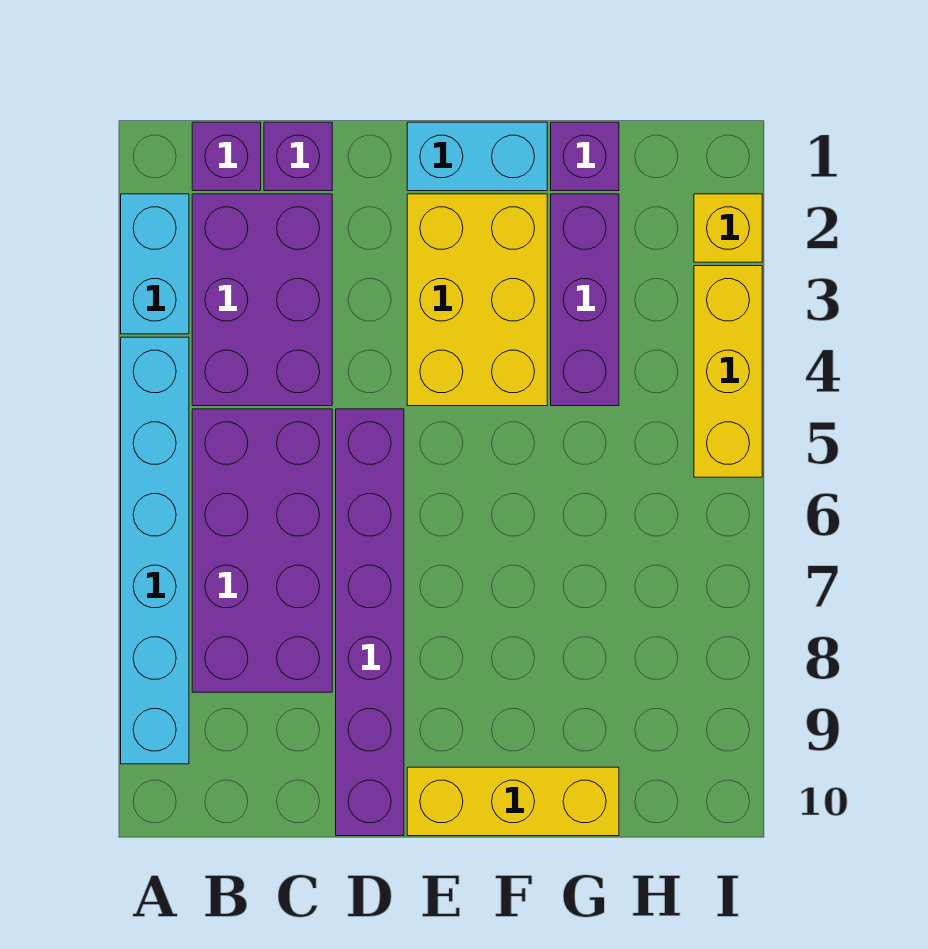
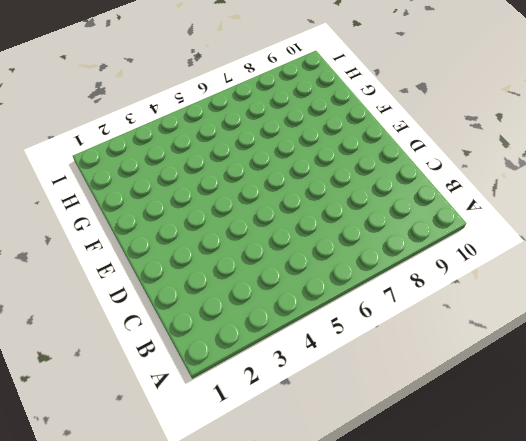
none -> cyan brick A2:A3 level 1
none -> cyan brick A4:A9 level 1
none -> purple brick B1 level 1

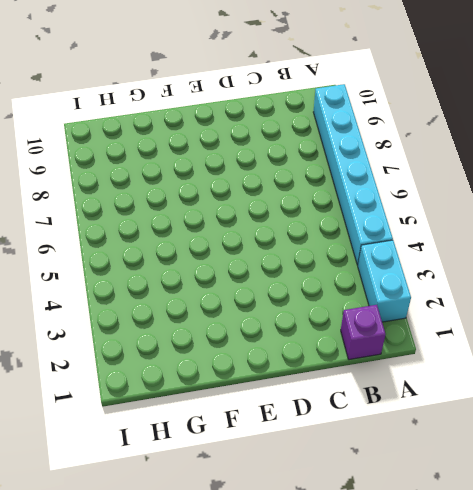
none -> purple brick B2:C4 level 1
none -> purple brick B5:C8 level 1
none -> purple brick C1 level 1

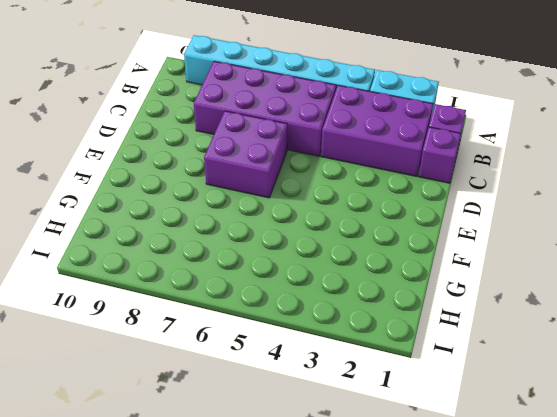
purple brick D6:E7 level 1 -> purple brick D5:D10 level 1
none -> cyan brick E1:F1 level 1
none -> yellow brick E2:F4 level 1
none -> yellow brick E10:G10 level 1

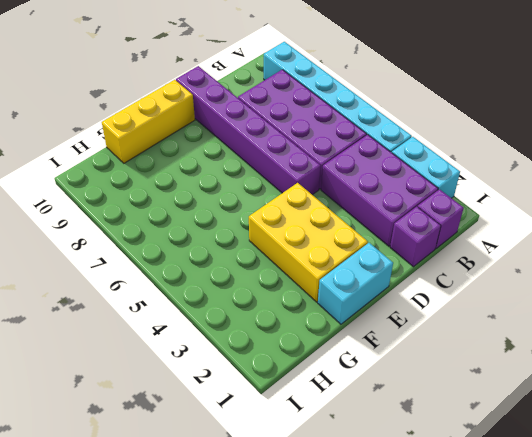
none -> purple brick G1 level 1
none -> purple brick G2:G4 level 1
none -> yellow brick I2 level 1

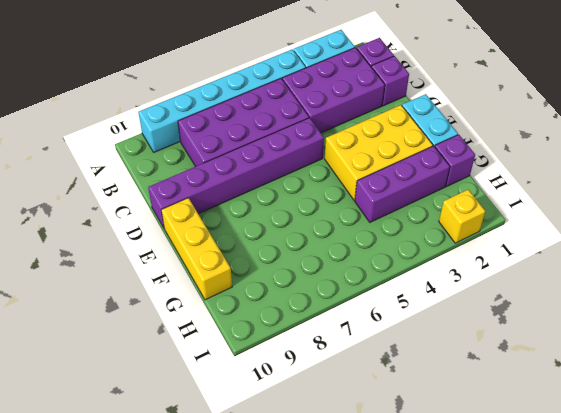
none -> yellow brick I3:I5 level 1

